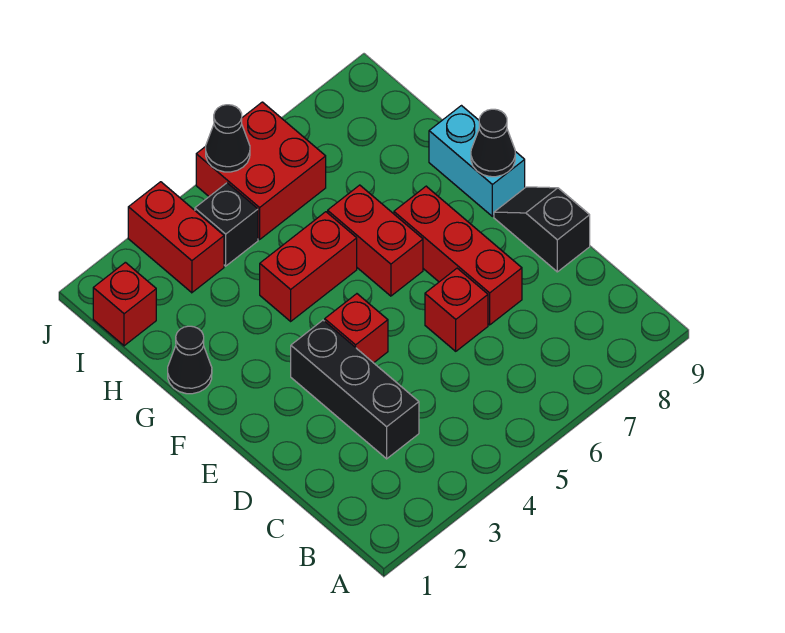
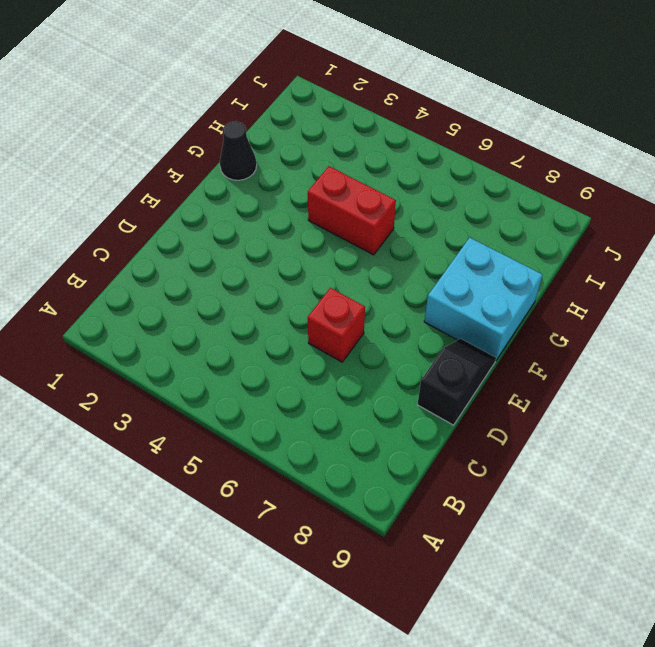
cyan brick F8:G9 level 1 -> cyan brick F9:G9 level 1
none -> black brick C3:E3 level 1
none -> red brick D7:F7 level 1
none -> red brick E4 level 1

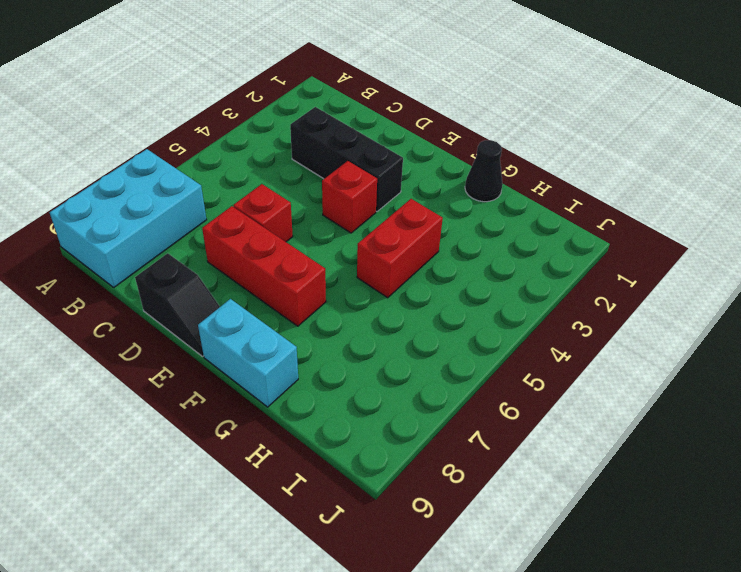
cyan brick A7:B9 level 1 -> none
none -> red brick F6:G6 level 1
none -> red brick I1 level 1
none -> red brick I3:J3 level 1

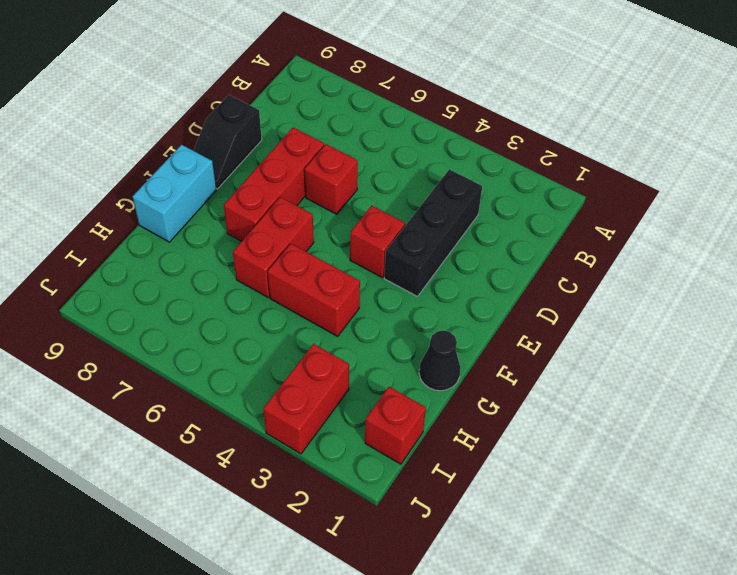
none -> black brick I4 level 1
none -> red brick I5:J6 level 1
none -> black cone F9 level 2

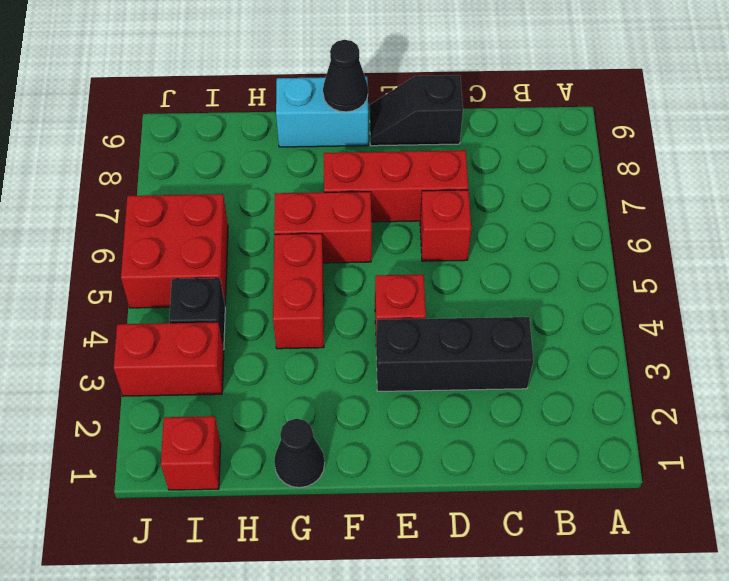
none -> black cone J5 level 2

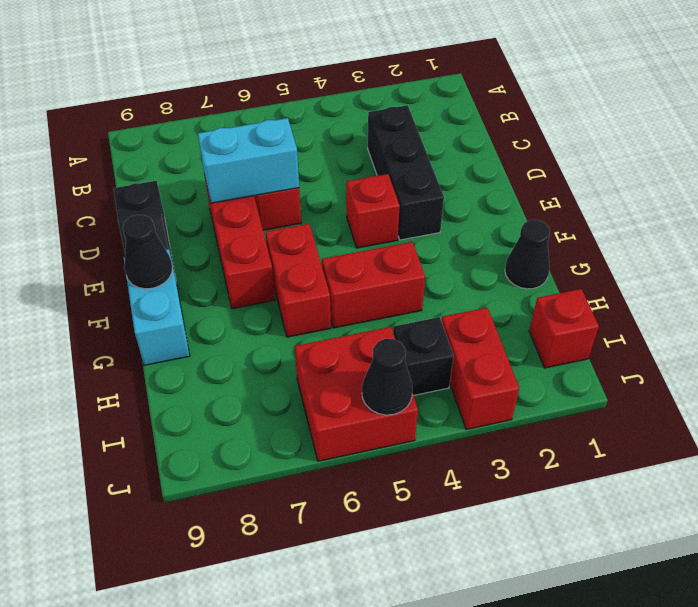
cyan brick D6:D7 level 2 -> none

